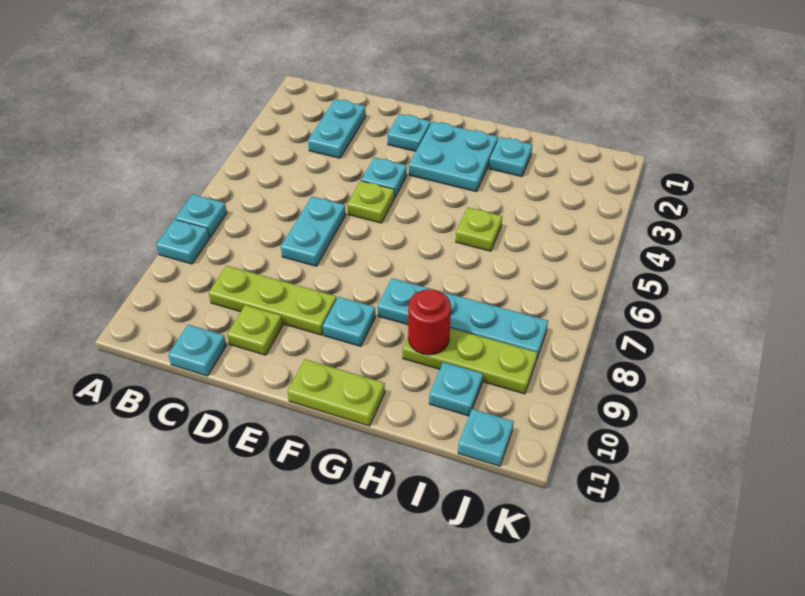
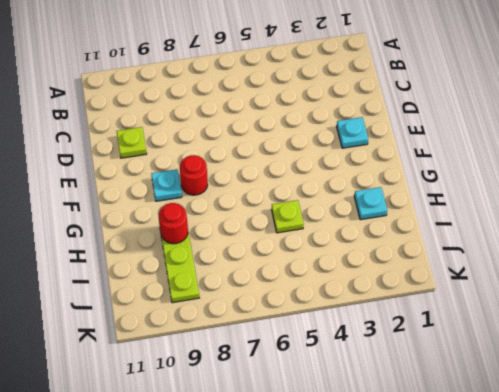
red round brick F8 level 1 -> none
none -> cyan plate A7 level 1
none -> cyan plate A8 level 1
none -> cyan plate C2:C3 level 1

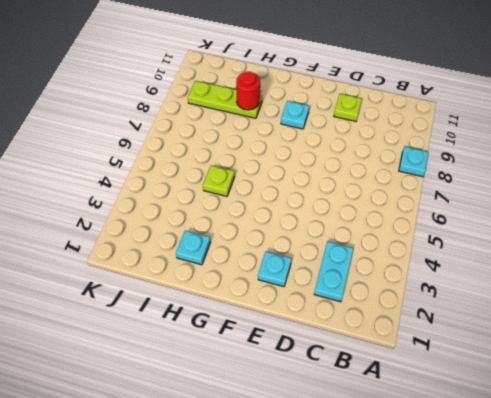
none -> cyan plate A7 level 1
none -> lime plate C9:E9 level 1
none -> cyan plate C11 level 1

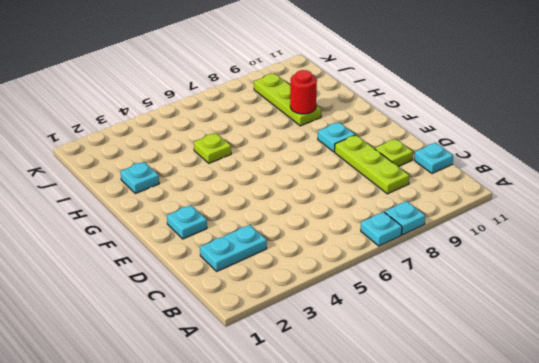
none -> cyan plate D6:D7 level 1
none -> cyan plate E4 level 1
none -> lime plate E5 level 1

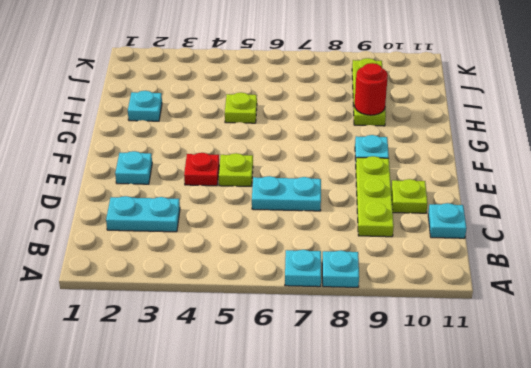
red plate E4 level 1 -> cyan plate E4 level 1
none -> cyan plate F2:G3 level 1
none -> lime plate F11:G11 level 1
none -> cyan plate G8:J8 level 1

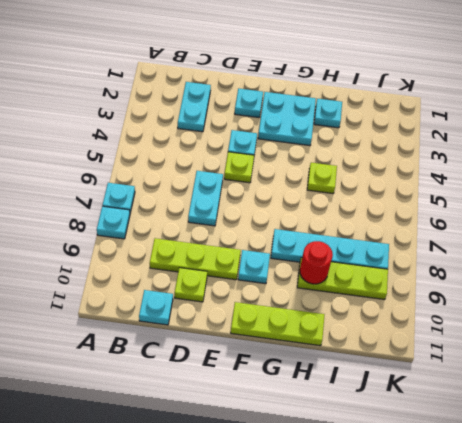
lime plate F11:H11 level 1 -> lime plate F11:G11 level 1
none -> cyan plate I10 level 1
none -> cyan plate J11 level 1

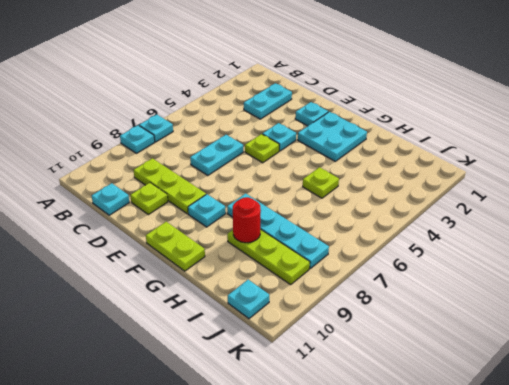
none -> cyan plate H2 level 1
none -> cyan plate I10 level 1

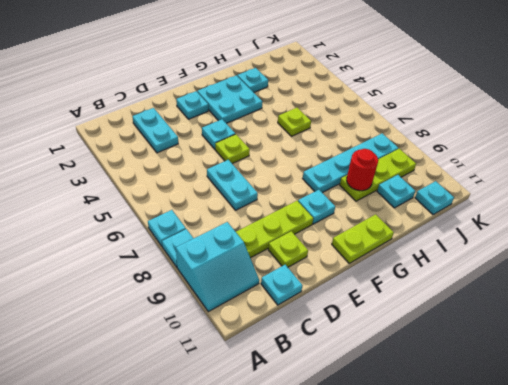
cyan slope A9:B10 level 1 top 9 -> none

